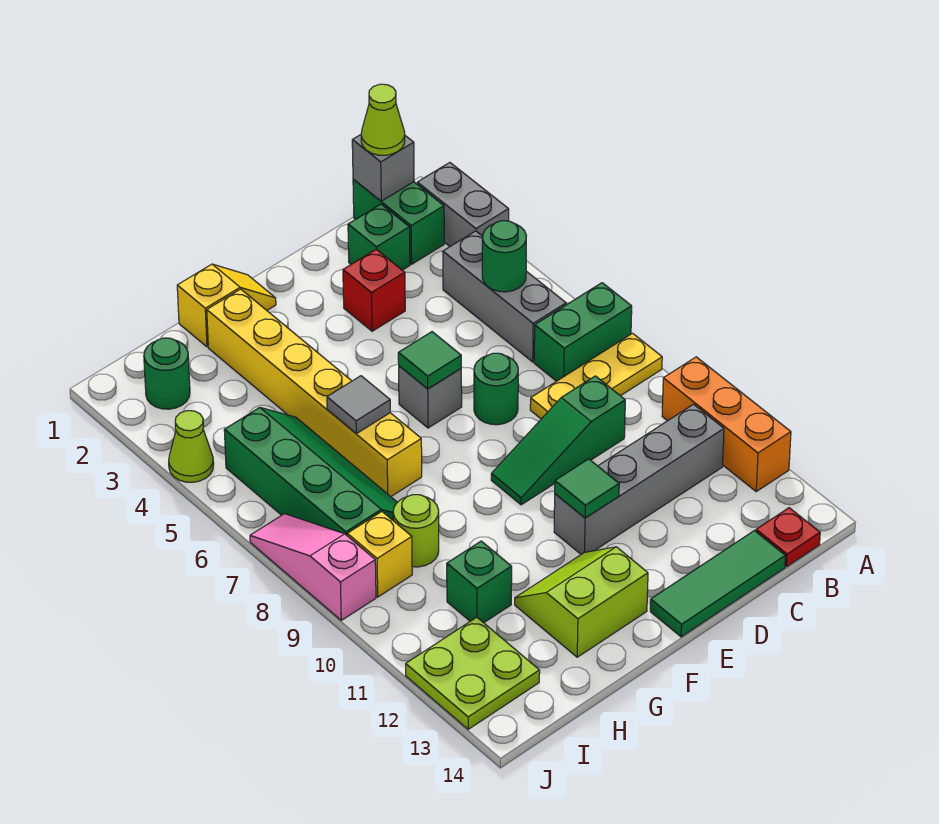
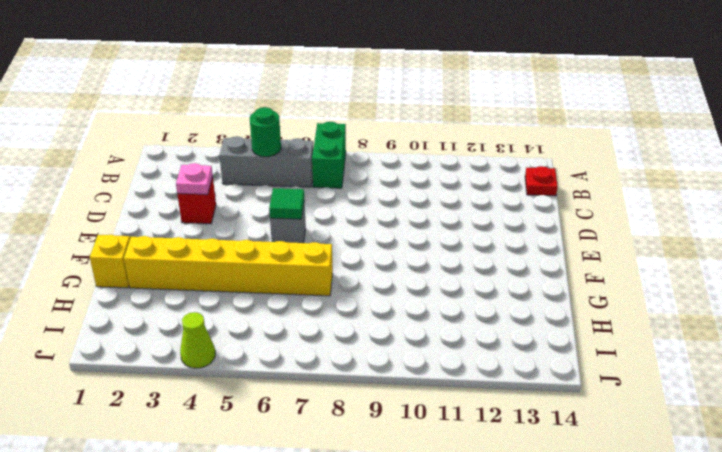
pink plate D3 level 2 -> none
none -> grey brick A2:A3 level 1
none -> yellow plate A8:C8 level 1
none -> orange brick A10:A12 level 1
none -> green brick B1:B2 level 1

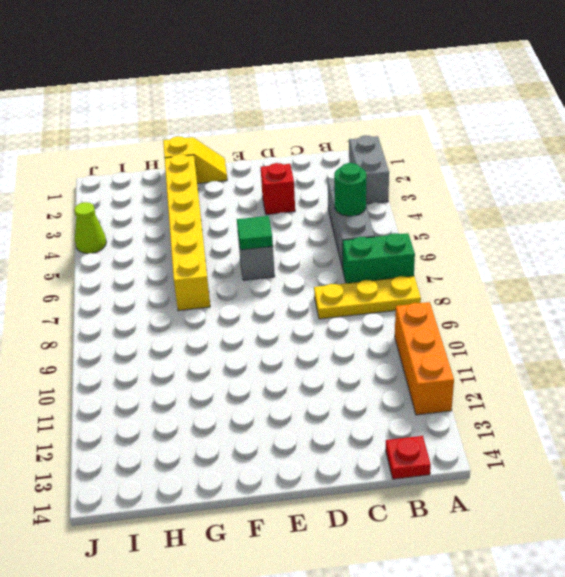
none -> green brick B1:B2 level 1
none -> grey brick B11:E11 level 1
none -> green brick C2 level 1
none -> green slope C9:E9 level 1 top C

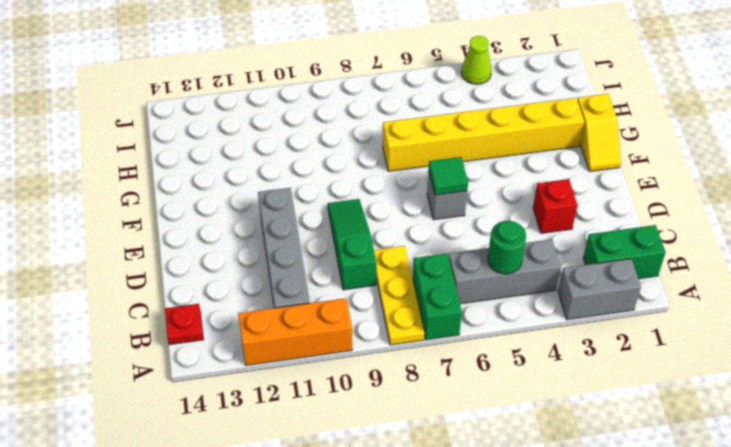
none -> green brick C2 level 1
none -> green tile C14:E14 level 1
none -> green round brick D7 level 1
none -> lime slope F12:G13 level 1 top 13

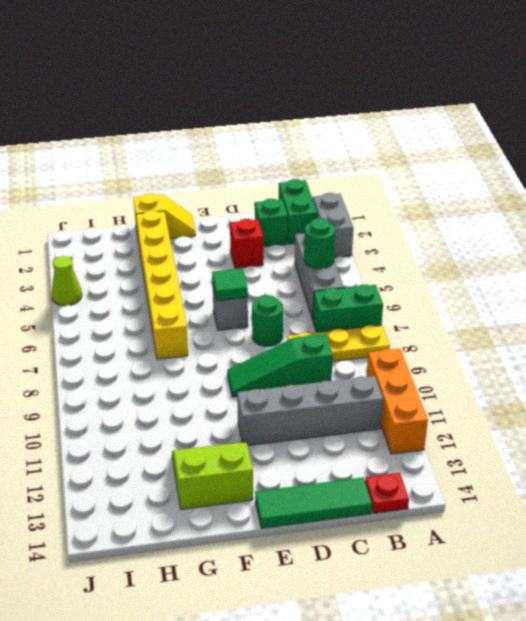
none -> green slope H5:I8 level 1 top I
none -> lime round brick H9 level 1
none -> green brick H11 level 1
none -> green round brick I2 level 1

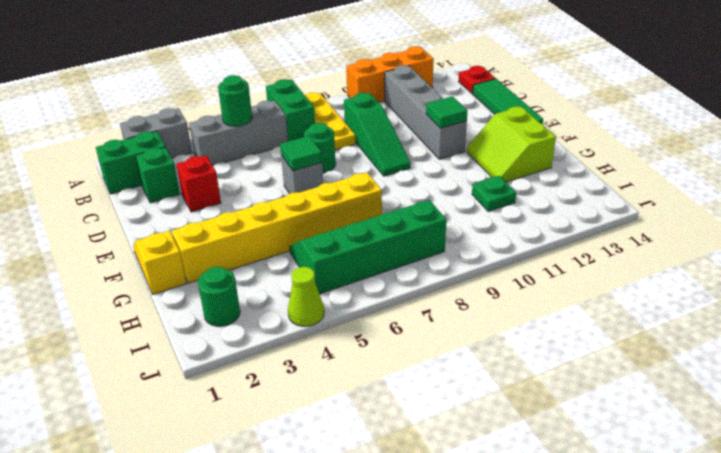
green plate H11 level 1 -> green brick H11 level 1
none -> lime round brick H9 level 1
none -> yellow brick I9 level 1
none -> lime plate I12:J13 level 1
none -> pink slope J7:J9 level 1 top 9

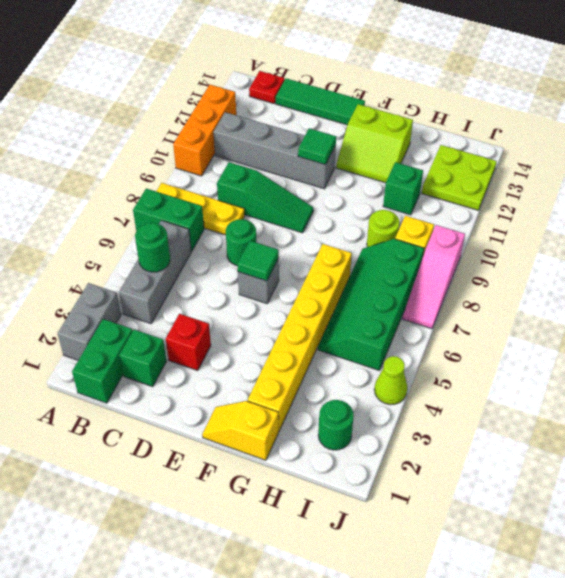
none -> grey brick B1 level 2
none -> grey tile G6 level 2
none -> lime cone B1 level 3

